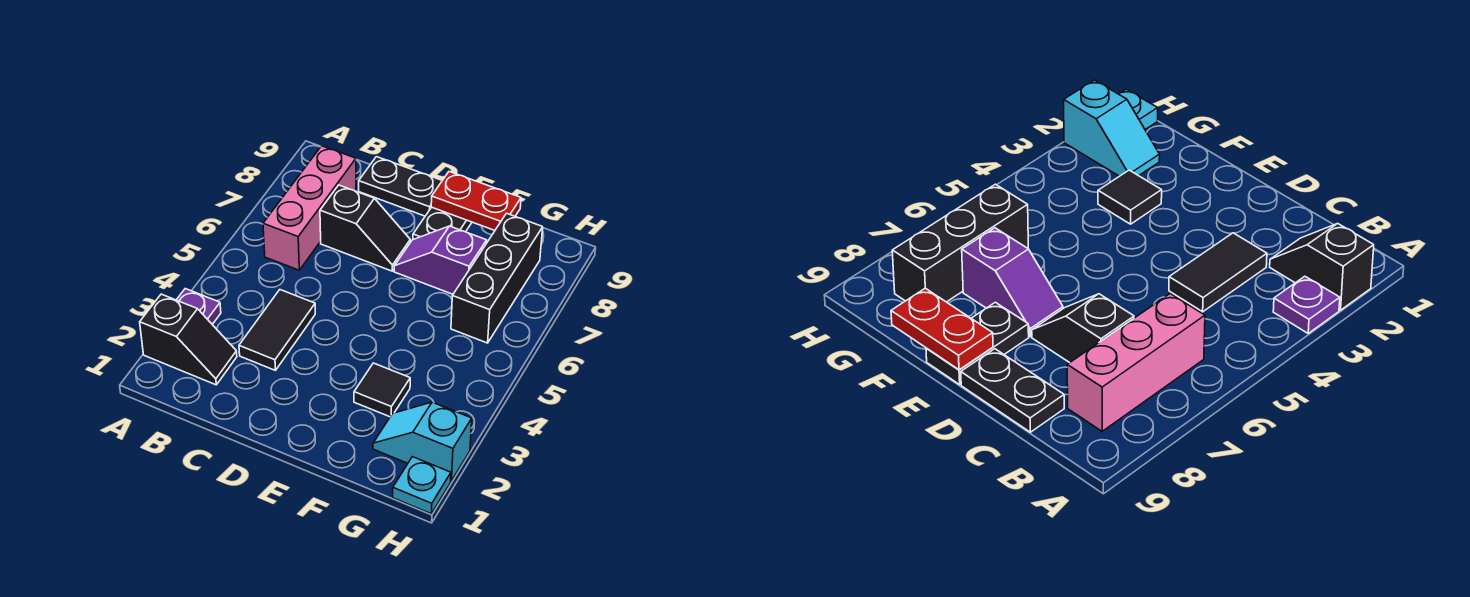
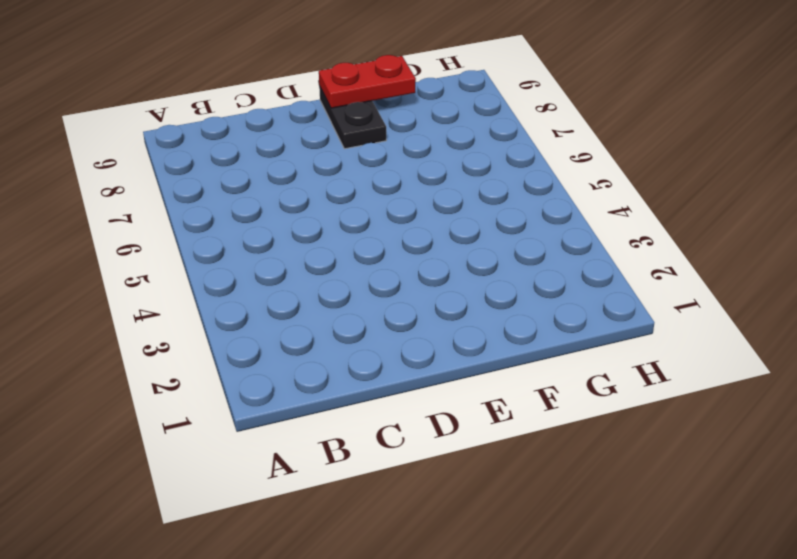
none -> black slope A2:B2 level 1 top A
none -> purple plate A3 level 1
none -> pink brick B6:B8 level 1

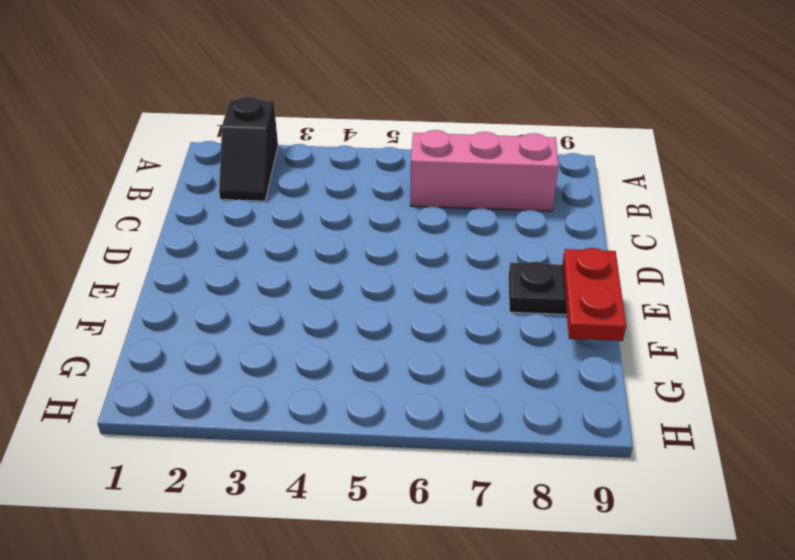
none -> purple plate A3 level 1
none -> black tile C3:C4 level 1
none -> black slope C7:D7 level 1 top C

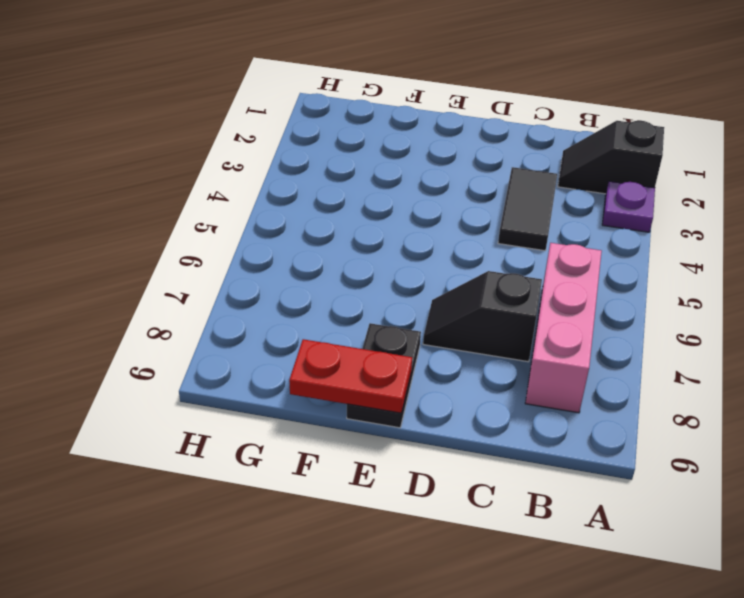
none -> black plate C9:D9 level 1
none -> purple slope E7:F7 level 1 top F
none -> black tile F3 level 1

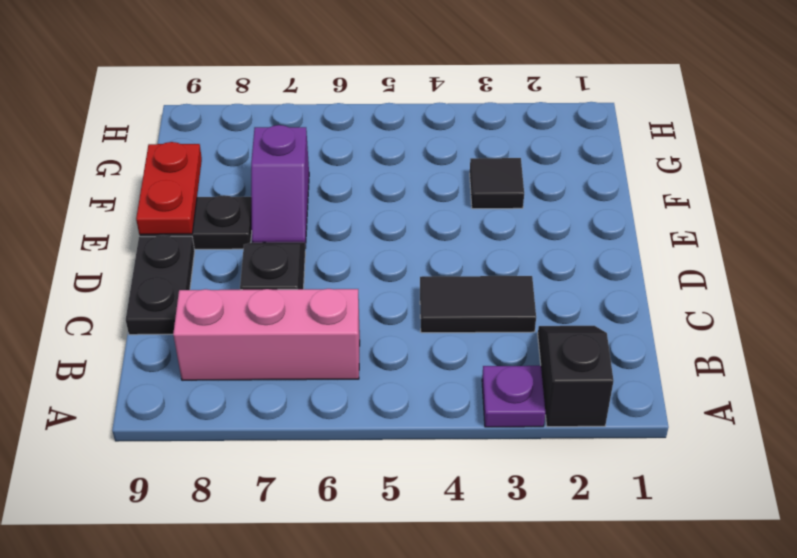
none -> cyan slope G2:H2 level 1 top H
none -> black brick G6:G8 level 1
none -> cyan plate H1 level 1

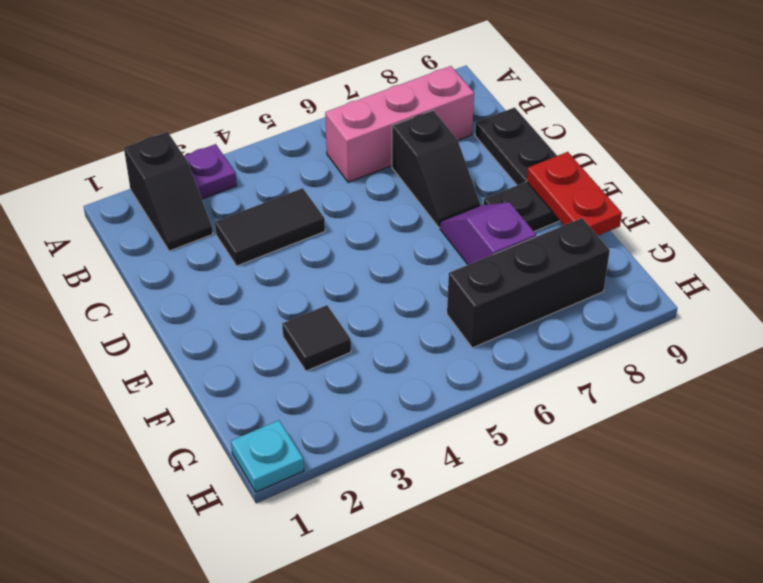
none -> cyan slope G2:H2 level 1 top H

